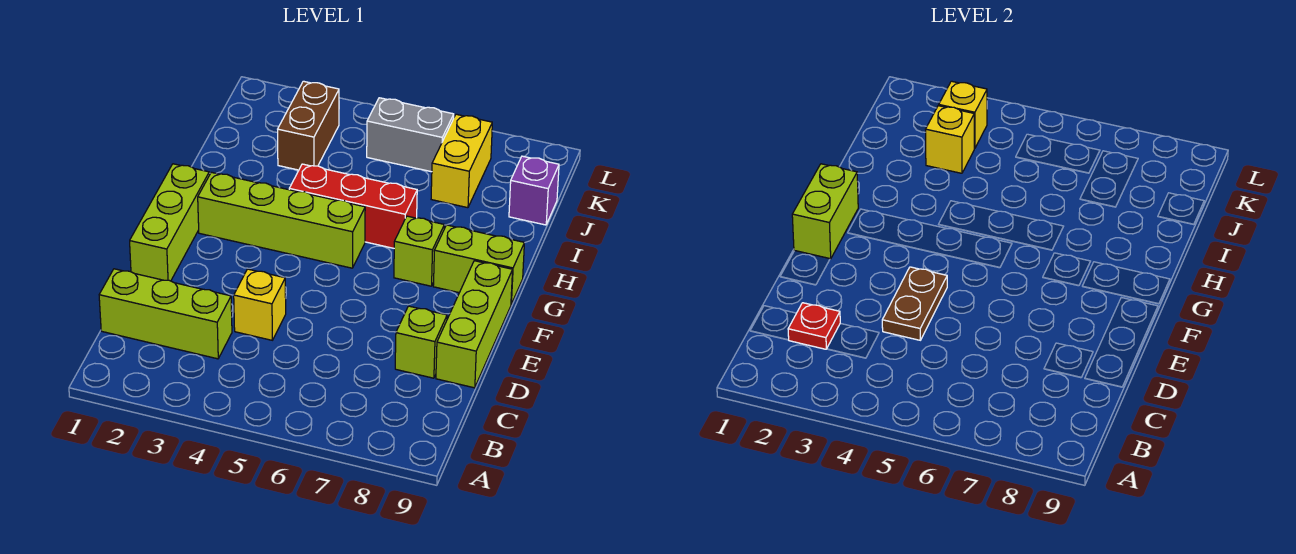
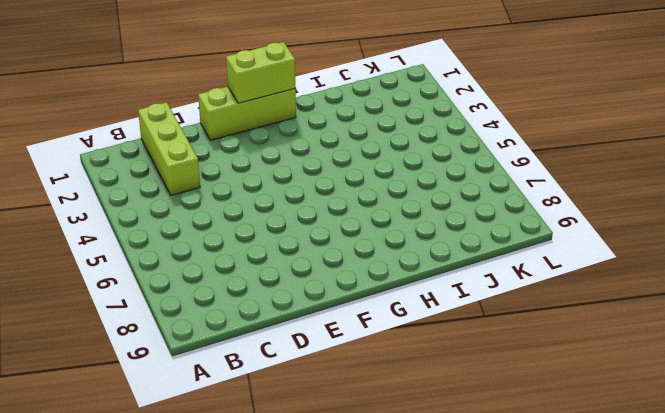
none -> yellow brick D4 level 1
none -> lime brick D8 level 1
none -> lime brick D9:F9 level 1

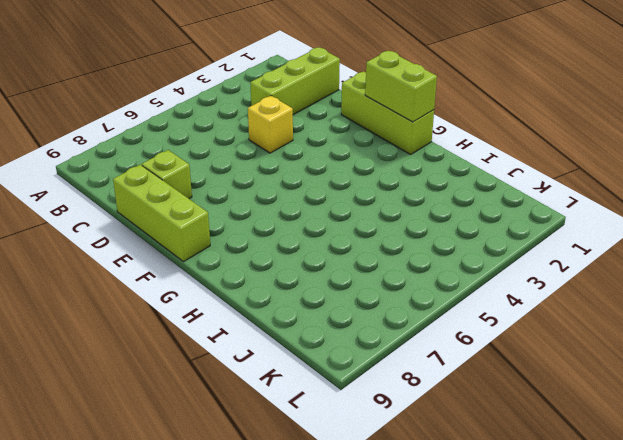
none -> lime brick G2:G5 level 1
none -> lime brick G7 level 1
none -> lime brick G8:G9 level 1

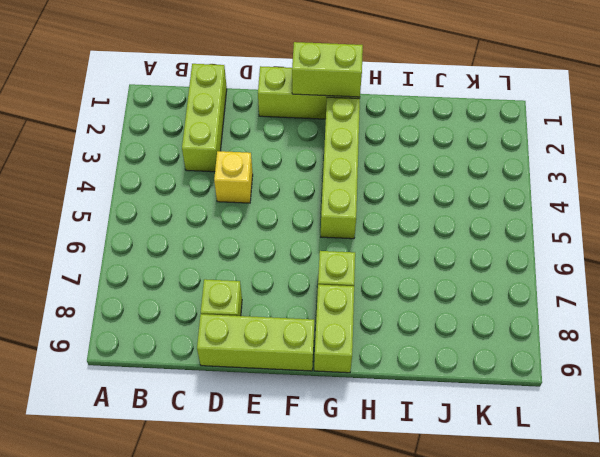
none -> red brick H4:H6 level 1
none -> brown brick J3:K3 level 1
none -> yellow brick J7:K7 level 1

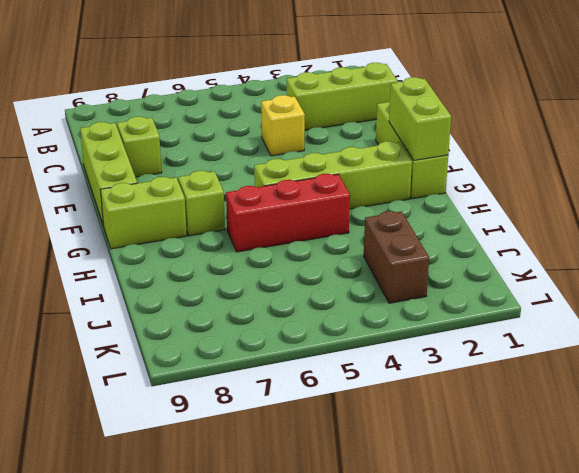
none -> yellow brick J7:K7 level 1
none -> purple brick J9 level 1
none -> grey brick K5:K6 level 1

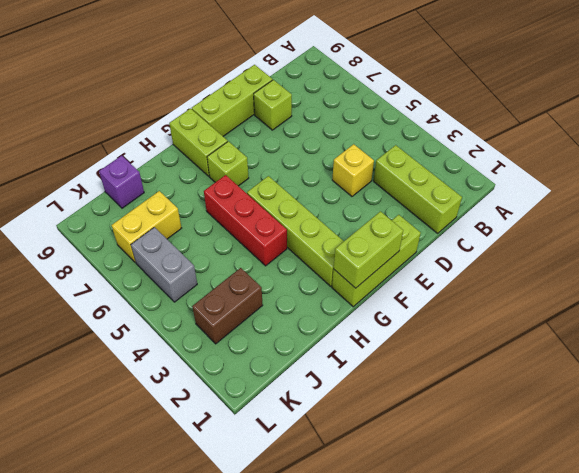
none -> red plate C2 level 2
none -> brown plate D4:E4 level 2
none -> yellow brick J3 level 2

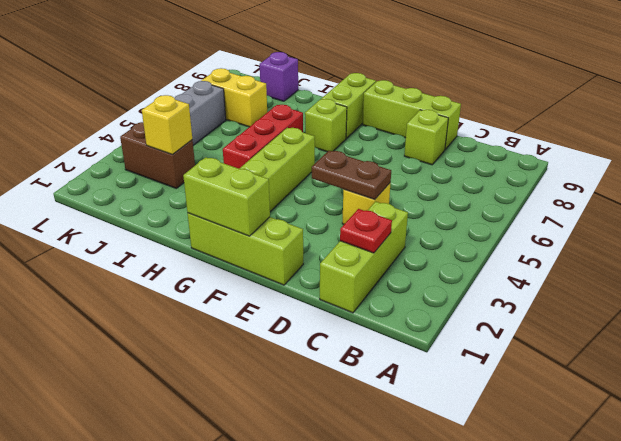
none -> yellow brick K3 level 2

